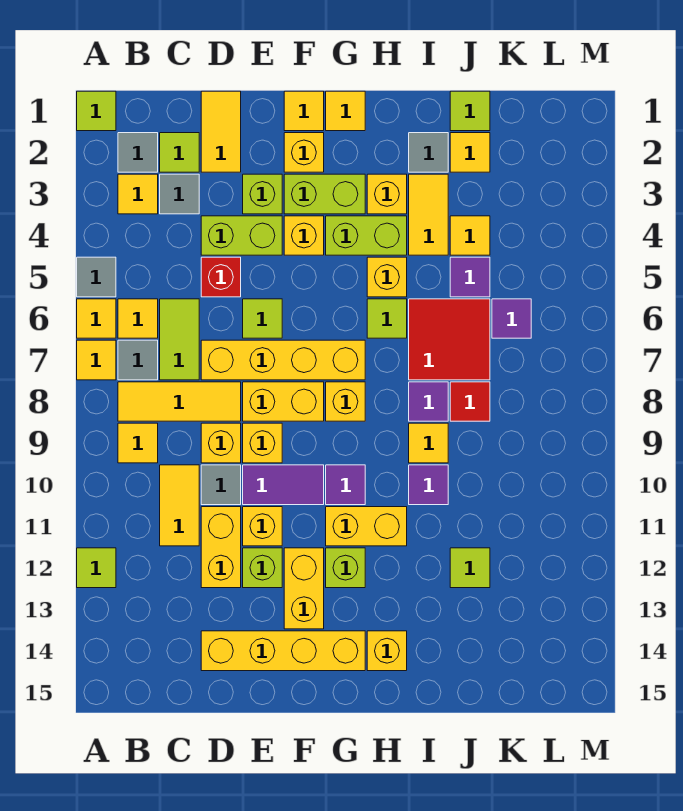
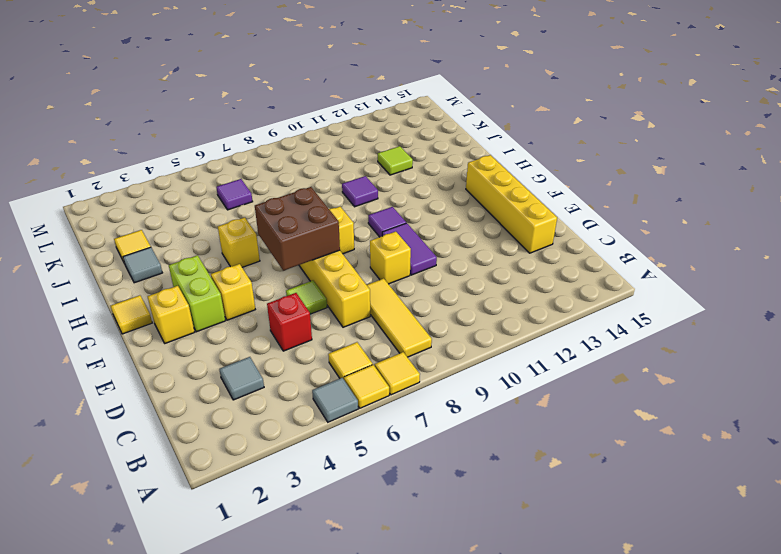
brown brick F6:G7 level 2 -> none
none -> lime tile A1 level 1
none -> lime tile A12 level 1
none -> grey tile B2 level 1
none -> yellow tile B3 level 1

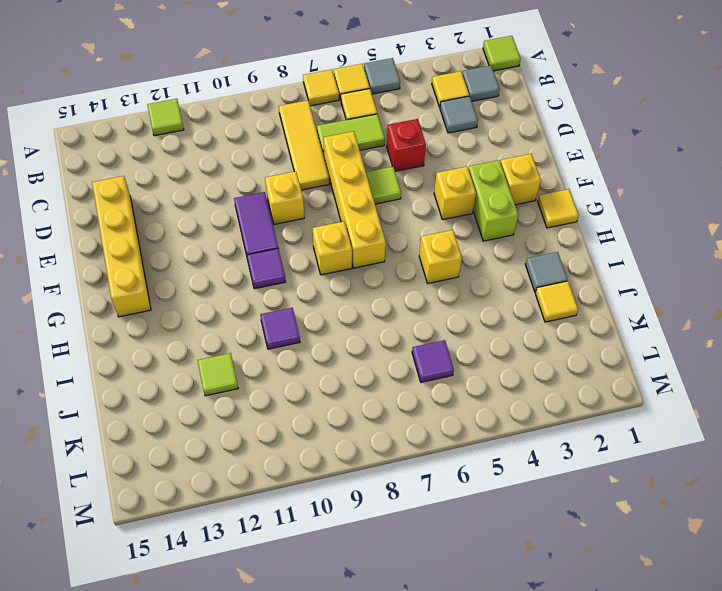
none -> grey tile B7 level 1
none -> yellow tile B9 level 1
none -> lime tile C2 level 1
none -> yellow tile C10:C11 level 1

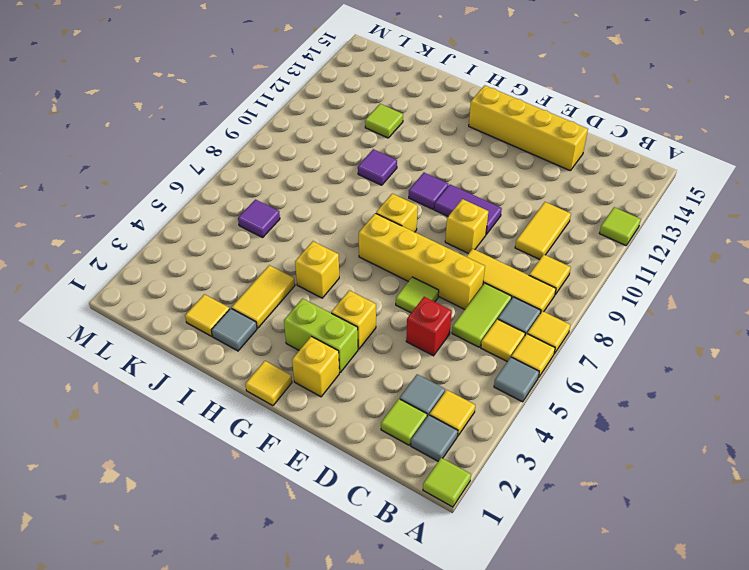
none -> yellow tile D1:D2 level 1
none -> lime brick D4:E4 level 1
none -> yellow brick D9 level 1
none -> grey tile D10 level 1

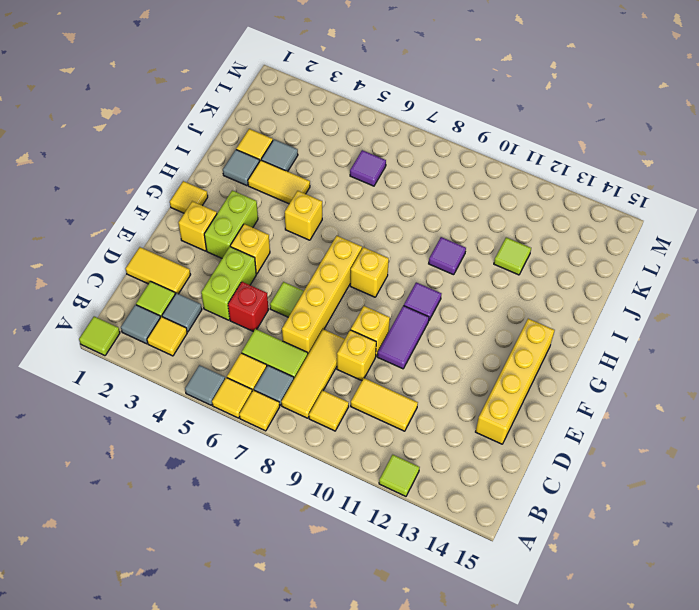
grey tile J3 level 1 -> grey tile D10 level 1
none -> yellow brick D11:D12 level 1
none -> lime brick E3 level 1
none -> yellow brick E8:F8 level 1
none -> yellow brick E11 level 1

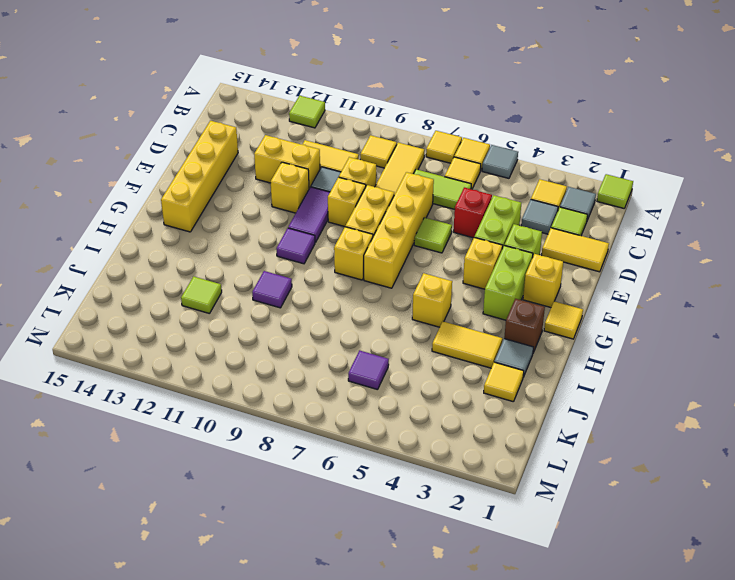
brown brick H2 level 1 -> none
none -> grey tile B7 level 1
none -> lime brick E12 level 1
none -> yellow tile F1 level 1
none -> yellow brick F12:F13 level 1

